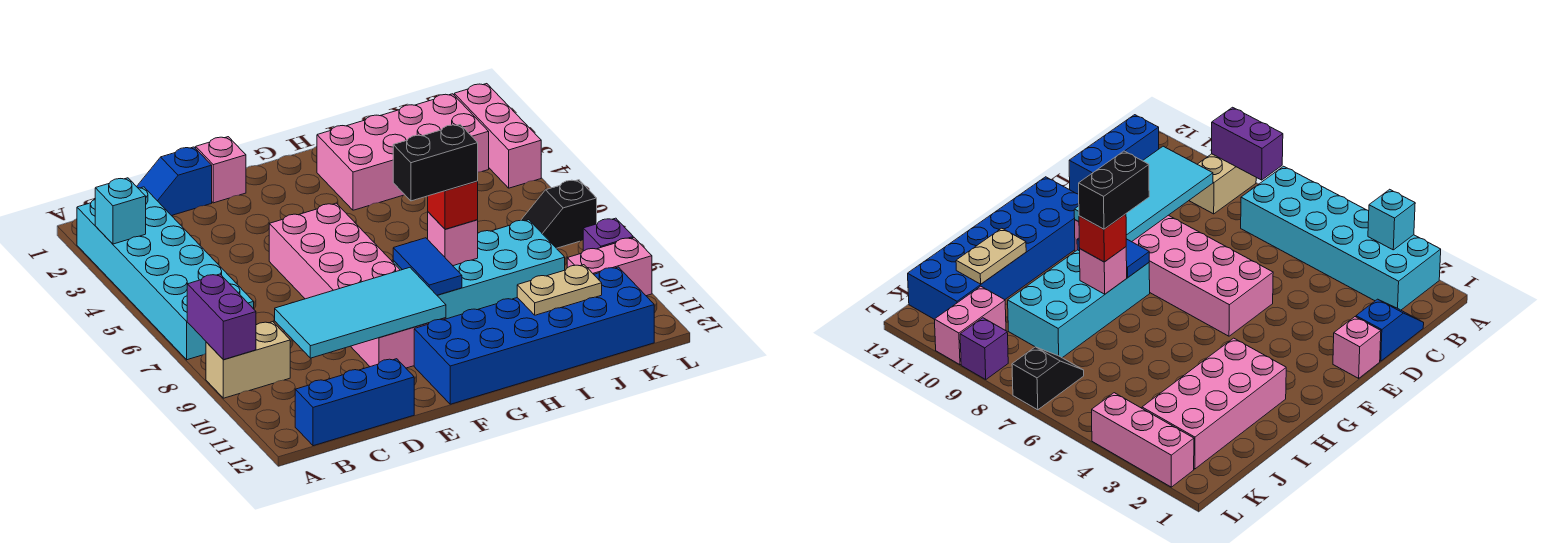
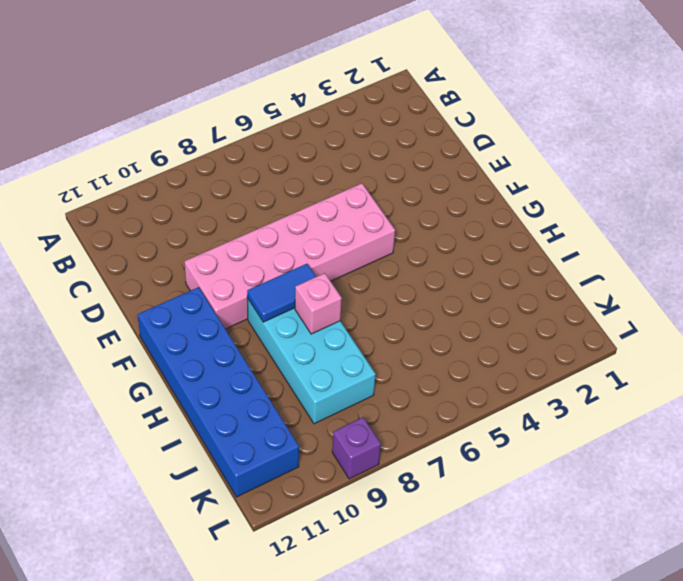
none -> cyan brick A2:B7 level 1
none -> tan brick A9:B9 level 1
none -> blue brick B12:D12 level 1

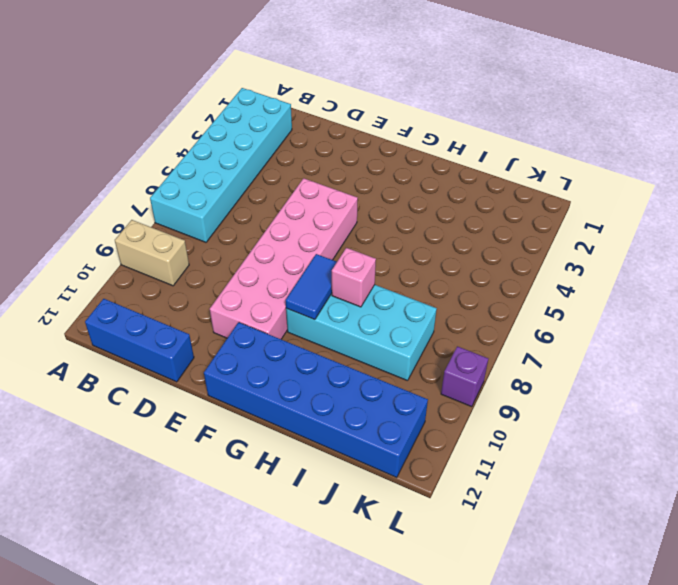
none -> blue slope C1:D1 level 1 top D
none -> pink brick E1 level 1
none -> pink brick H2:K3 level 1

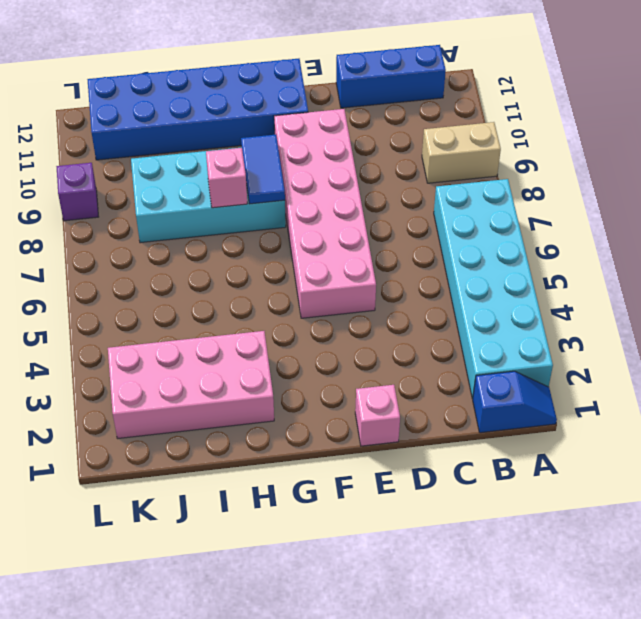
blue slope A1:B1 level 1 top B -> blue slope C1:D1 level 1 top D
none -> black slope K7:L7 level 1 top L
none -> pink brick K10:L10 level 1
none -> pink brick L2:L4 level 1

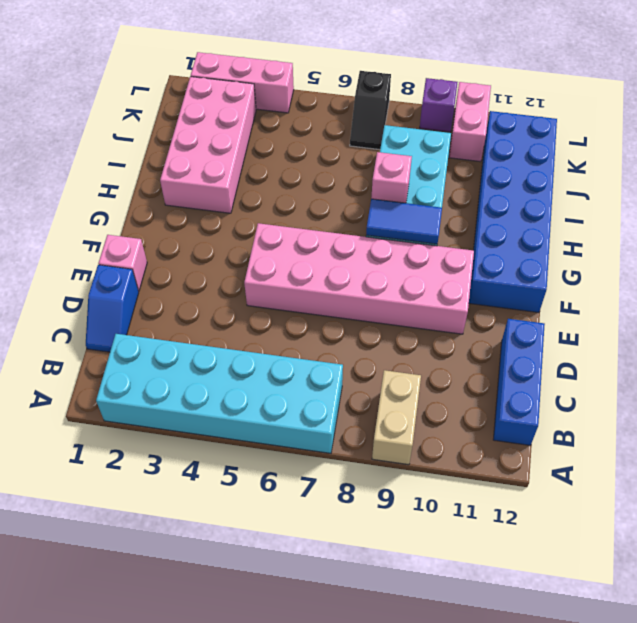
none -> cyan brick A3 level 2
none -> purple brick A8:A9 level 2
none -> cyan tile C9:F10 level 2

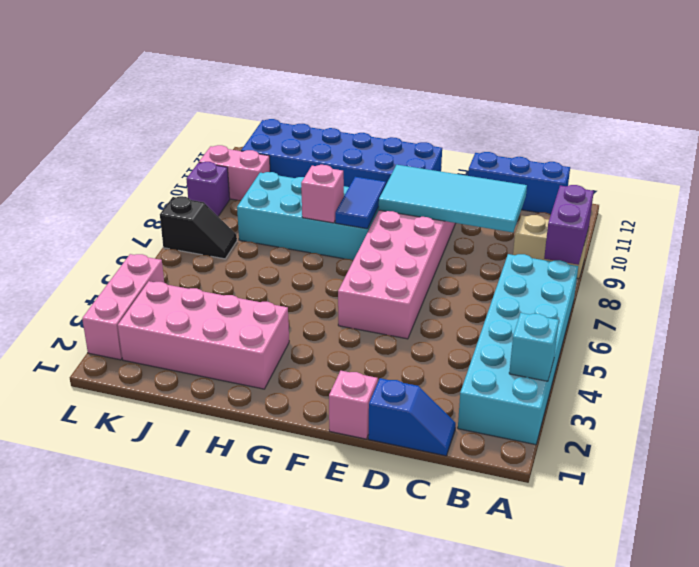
none -> tan plate I11:J11 level 2
none -> red brick H8 level 3
none -> black brick G8:H8 level 4

